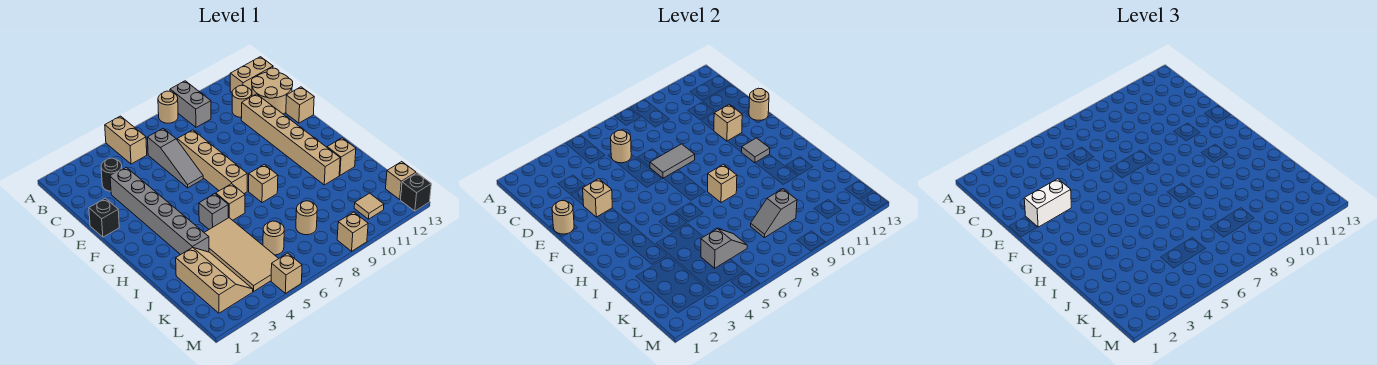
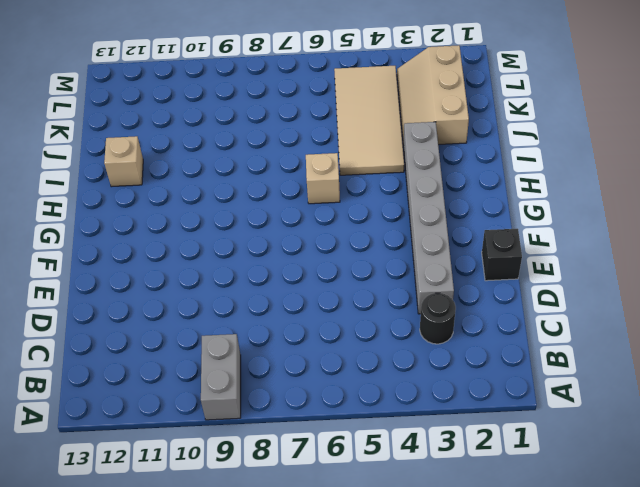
none -> tan brick A5:B5 level 1
none -> tan round brick A8 level 1
none -> tan brick B12:B13 level 1
none -> grey slope C6:E6 level 1 top C

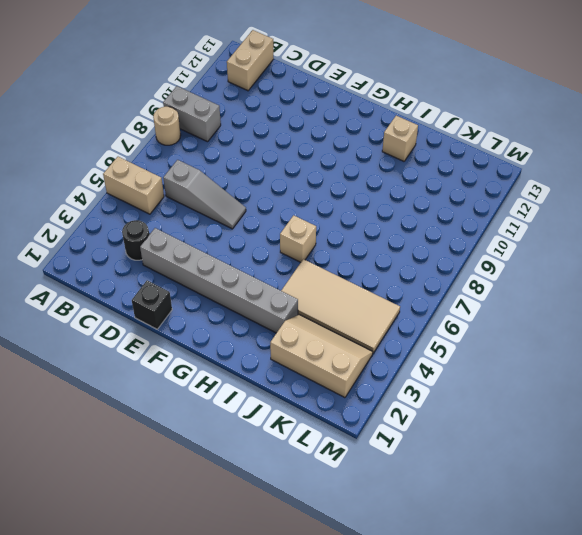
none -> tan round brick C11 level 1
none -> tan round brick C12:D13 level 1
none -> tan brick D7:G7 level 1
none -> tan brick D11:I11 level 1

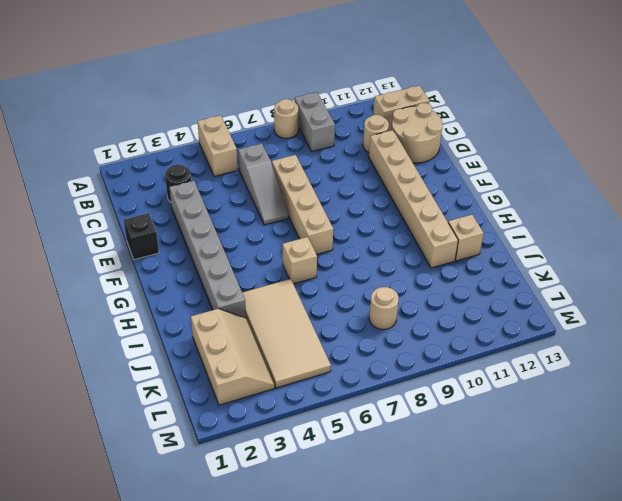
none -> tan brick E13 level 1
none -> grey brick H5 level 1
none -> tan brick H8 level 1
none -> tan round brick K6 level 1

